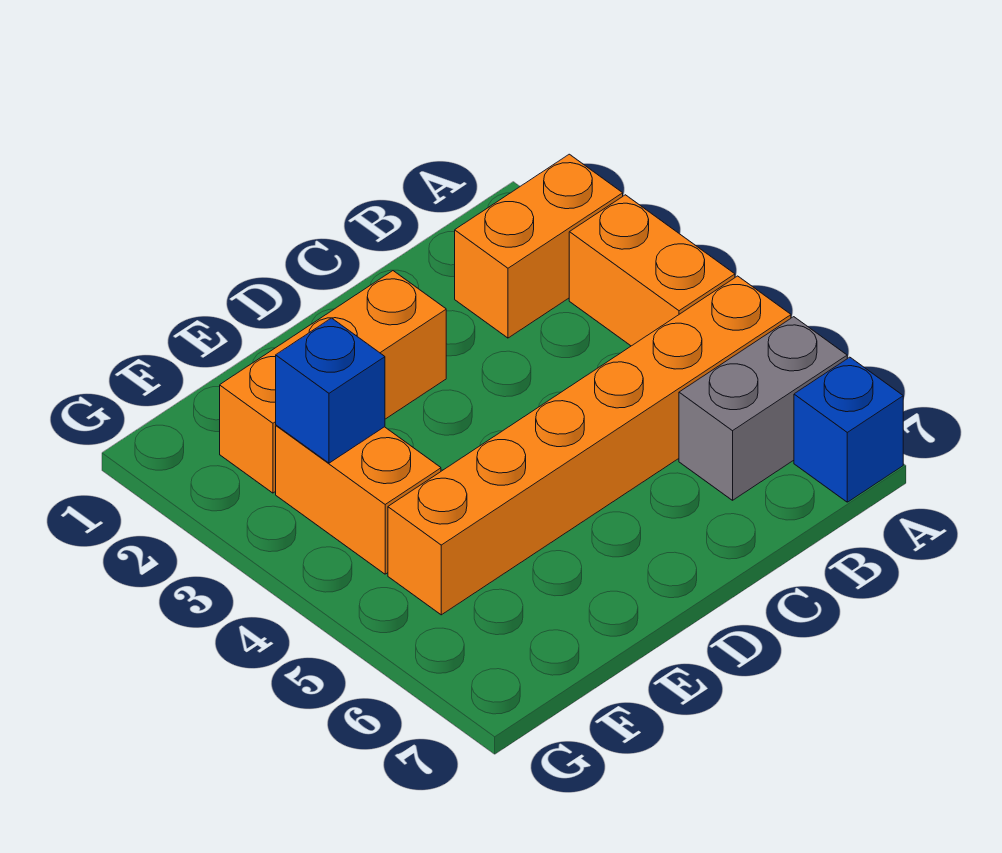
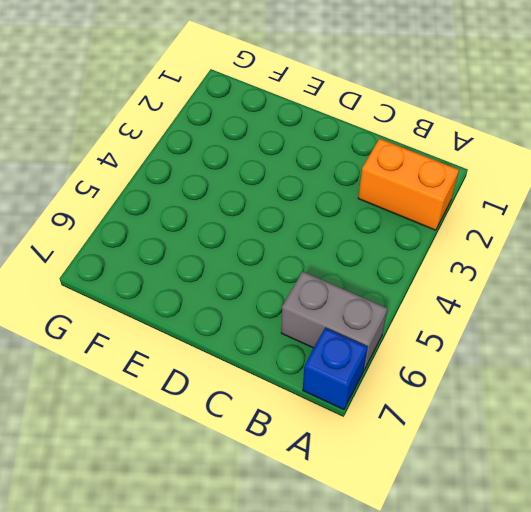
none -> orange brick A3:A4 level 1
none -> orange brick A5:F5 level 1

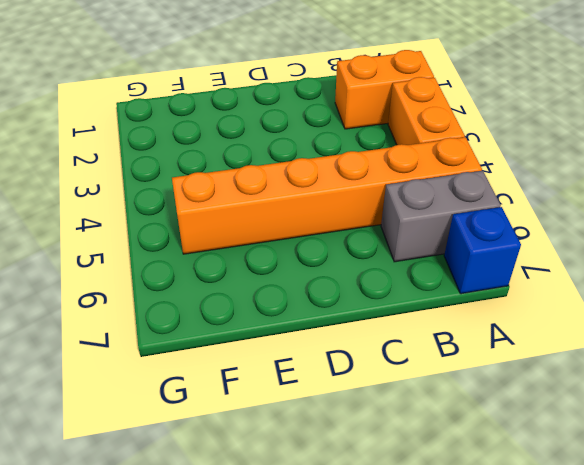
none -> orange brick D2:F2 level 1
none -> orange brick F3:F4 level 1

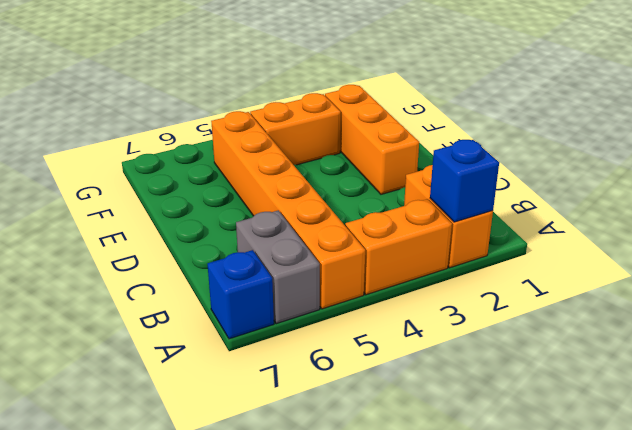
blue brick A2 level 2 -> blue brick F3 level 2

